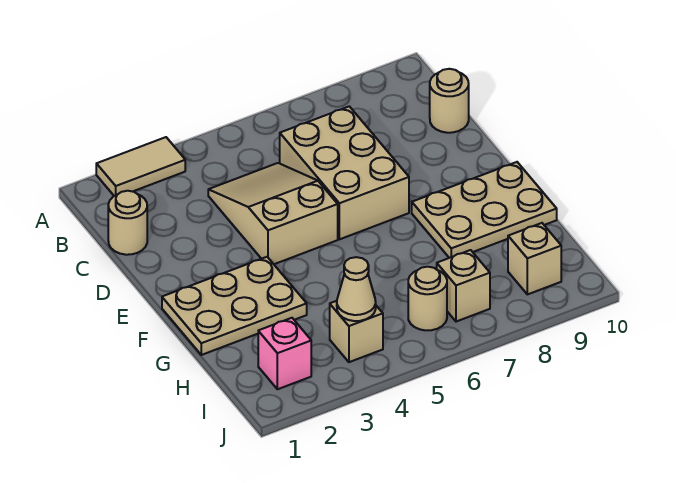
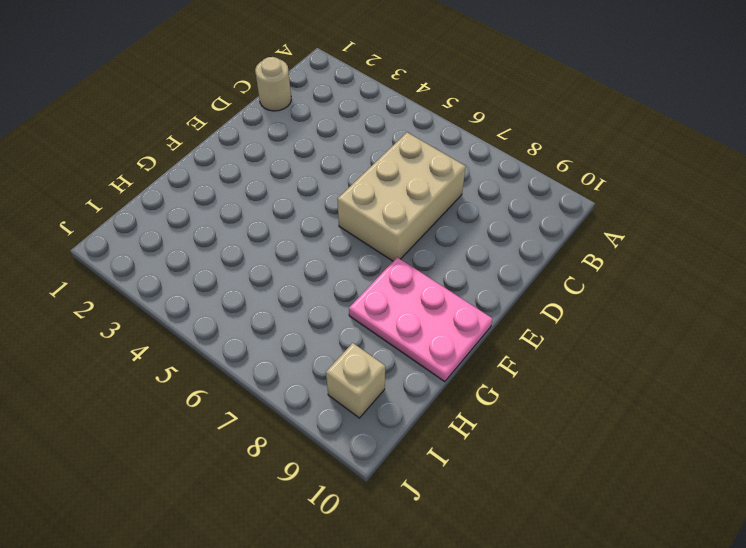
pink plate F8:G10 level 1 -> tan plate F8:G10 level 1
none -> tan tile A2:A3 level 1
none -> tan slope C4:E5 level 1 top E
none -> tan round brick C10 level 1

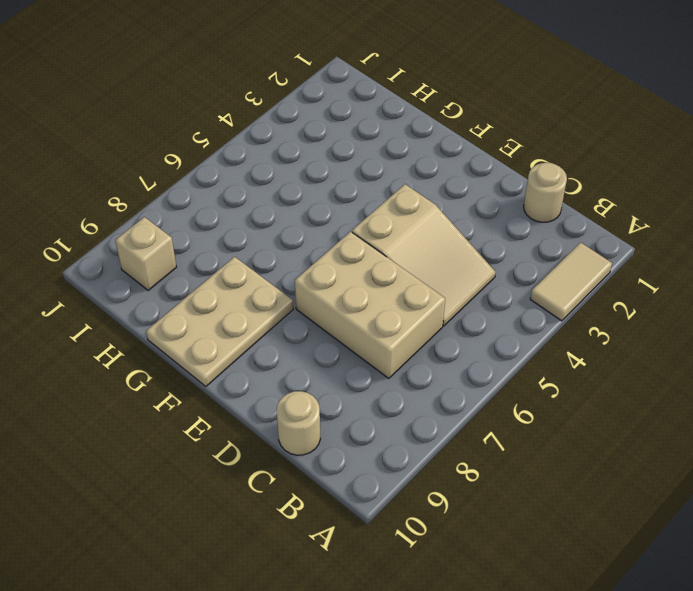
none -> tan plate F1:G3 level 1
none -> pink brick I2 level 1
none -> tan brick I4 level 1

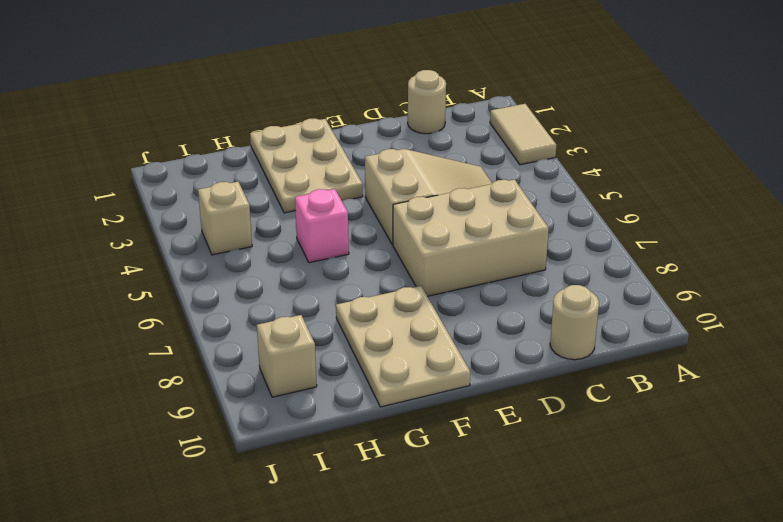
pink brick G5 level 1 -> pink brick I2 level 1
none -> tan round brick I6 level 1
none -> tan brick I7 level 1
none -> tan cone I4 level 2

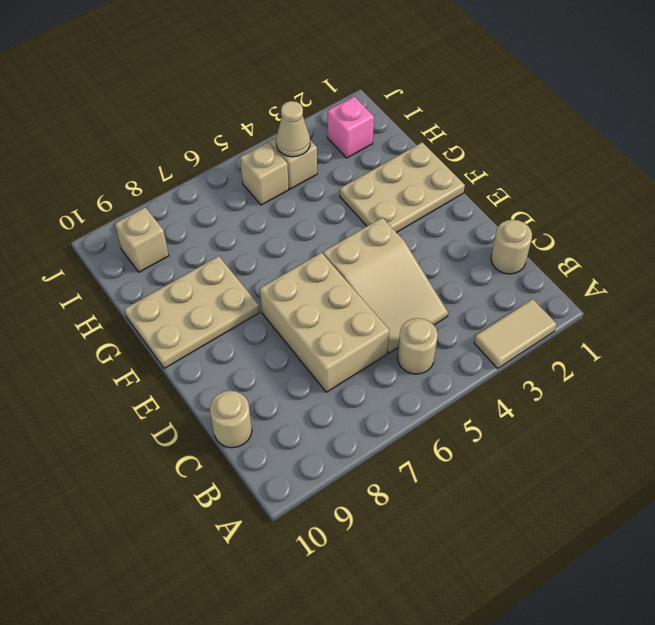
tan round brick B5 level 1 -> tan round brick I6 level 1
tan brick I5 level 1 -> tan brick I7 level 1

